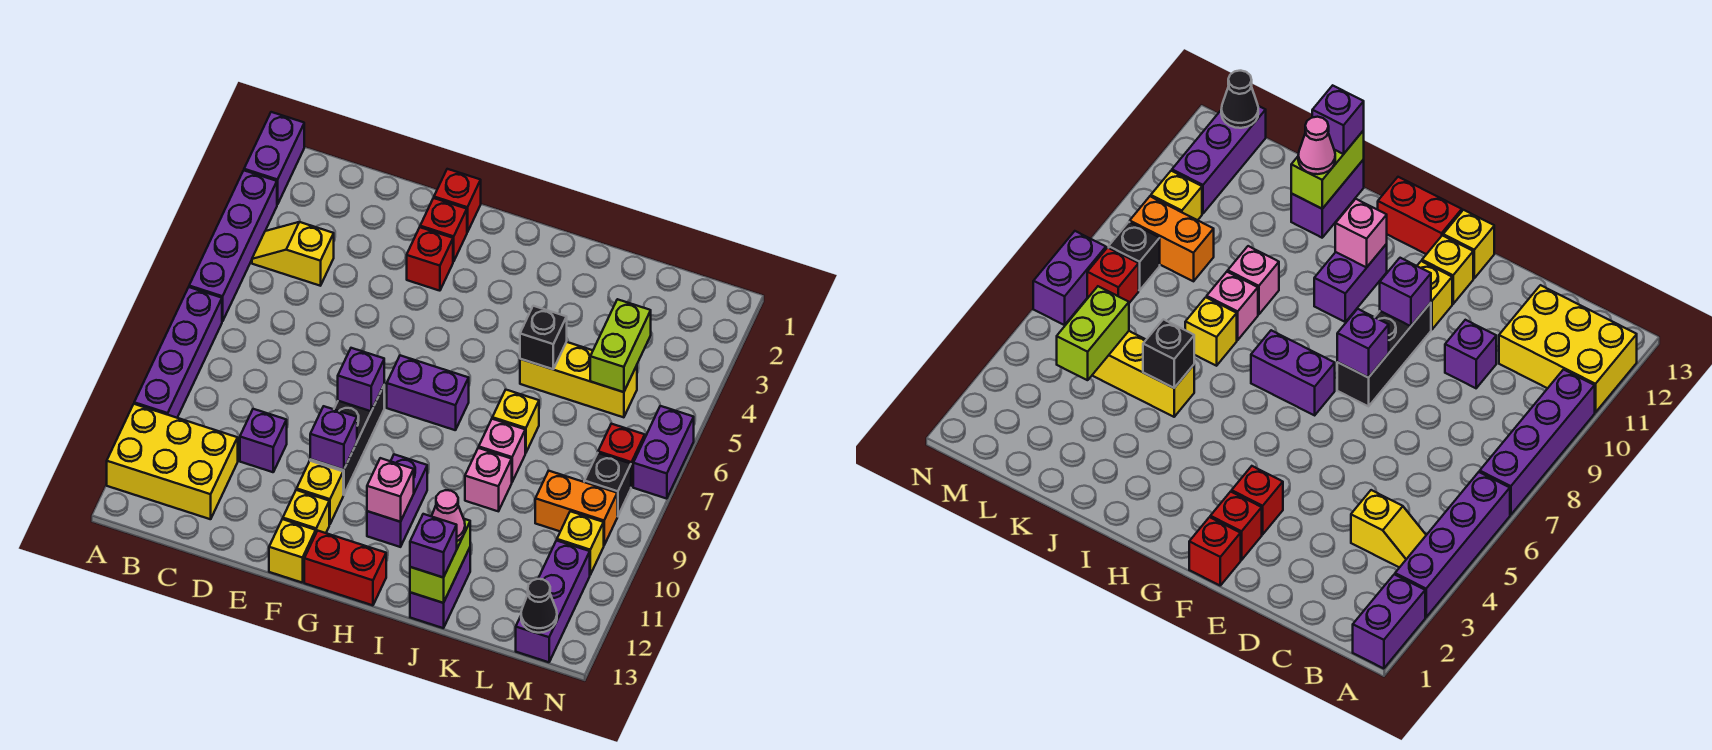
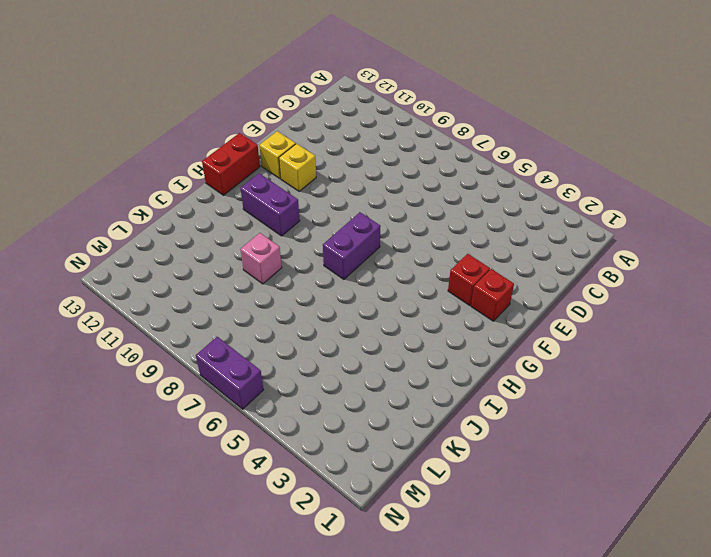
none -> purple brick A1:A2 level 1
none -> purple brick A3:A6 level 1
none -> purple brick A7:A10 level 1
none -> yellow brick A11:C12 level 1

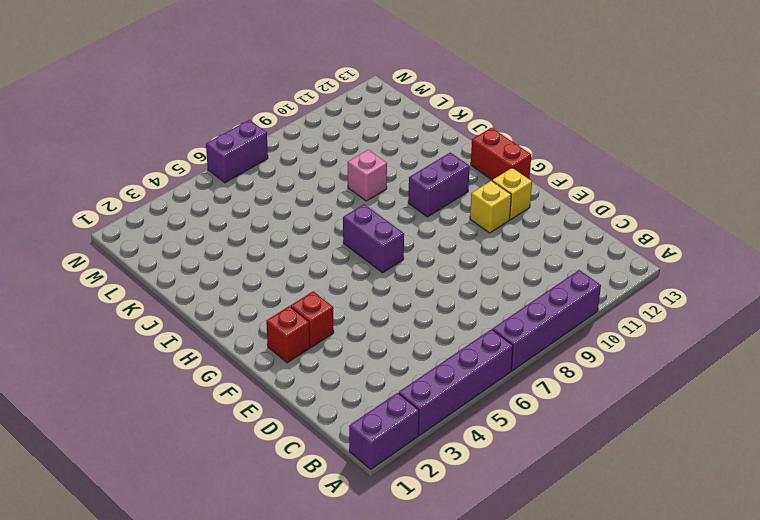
none -> yellow brick A11:C12 level 1
none -> yellow slope B4:C4 level 1 top C
none -> purple brick D10 level 1
none -> red brick F1 level 1

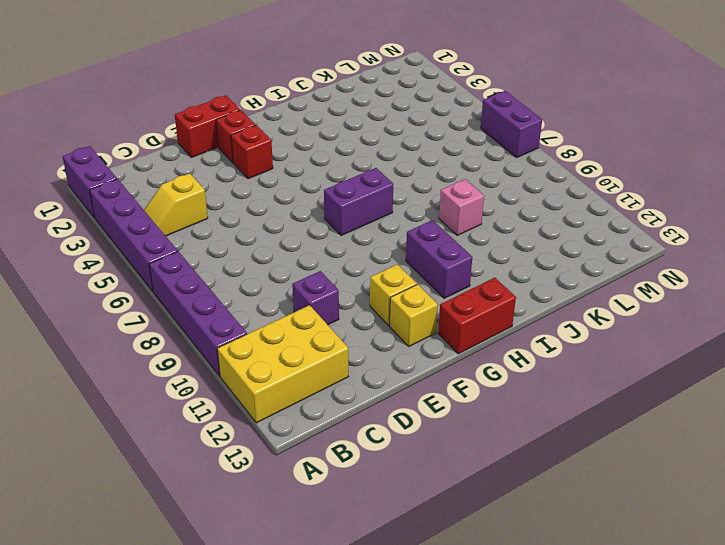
red brick E1:F1 level 1 -> red brick F1 level 1
none -> black brick F8:F10 level 1
none -> yellow brick F13 level 1
none -> yellow brick J5:L5 level 1
none -> yellow brick J7 level 1

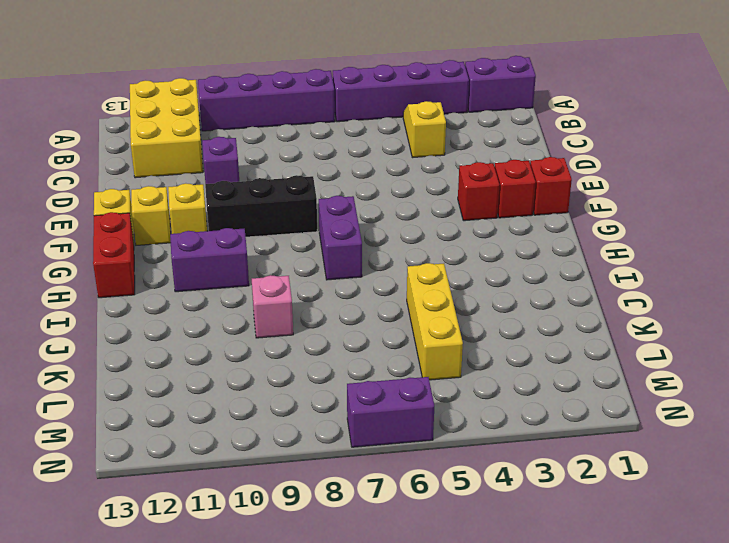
none -> yellow brick J7 level 1
none -> pink brick J8 level 1
none -> purple brick J12:J13 level 1
none -> orange brick L9:M9 level 1

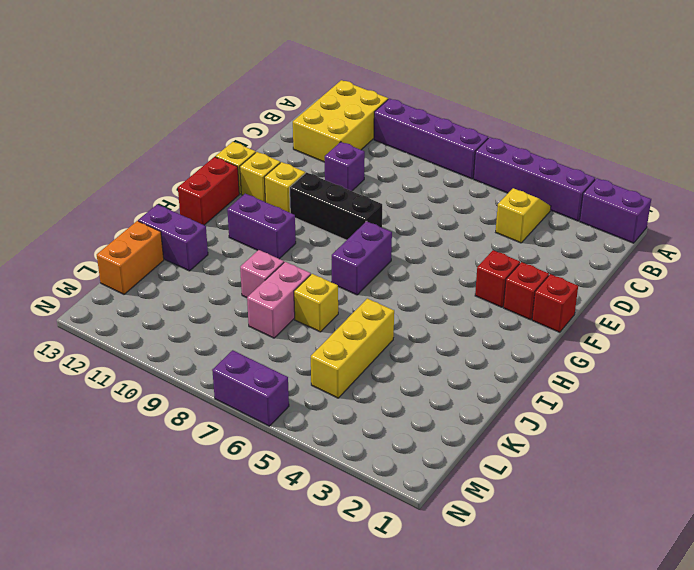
pink brick J8:K8 level 1 -> pink brick J8 level 1
orange brick K13:L13 level 1 -> orange brick L9:M9 level 1
none -> red brick M7 level 1
none -> black brick M8 level 1
none -> yellow brick M10 level 1
none -> purple brick M11:M13 level 1

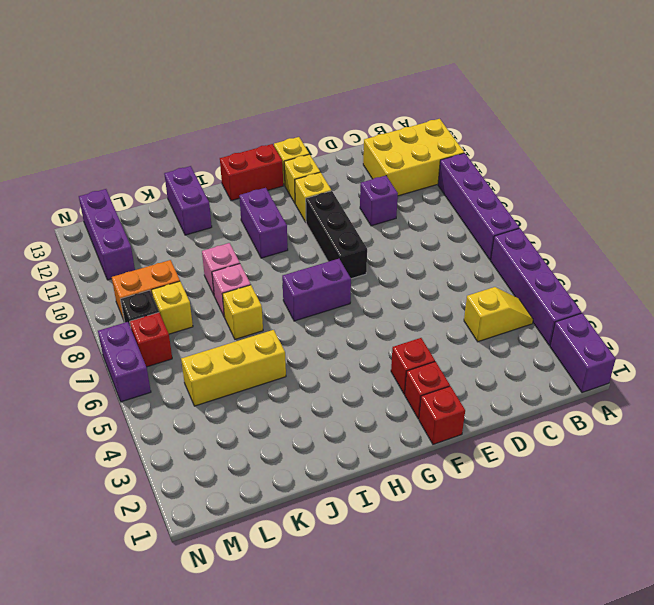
yellow brick L8 level 1 -> yellow brick M10 level 1
none -> purple brick F8 level 2
none -> purple brick F10 level 2
none -> pink brick H11 level 2
none -> black brick J5 level 2

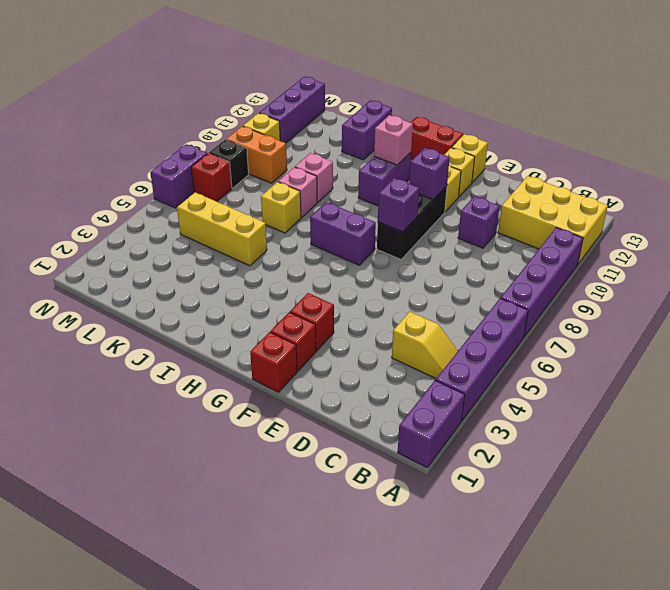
none -> black brick J5 level 2
none -> lime brick J12:J13 level 2
none -> lime brick L4:L5 level 2
none -> black cone M13 level 2

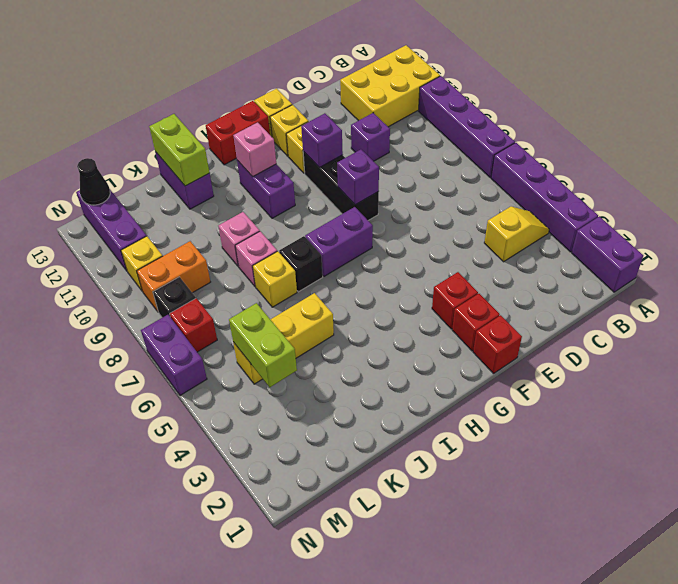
black brick I7 level 1 -> black brick J5 level 2
none -> pink cone J12 level 3
none -> purple brick J13 level 3

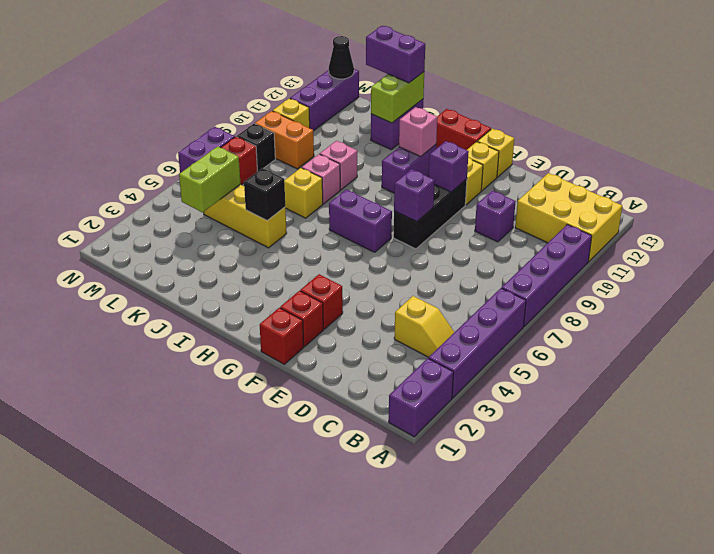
purple brick J13:K13 level 3 -> purple brick J13 level 3
none -> pink cone J12 level 3

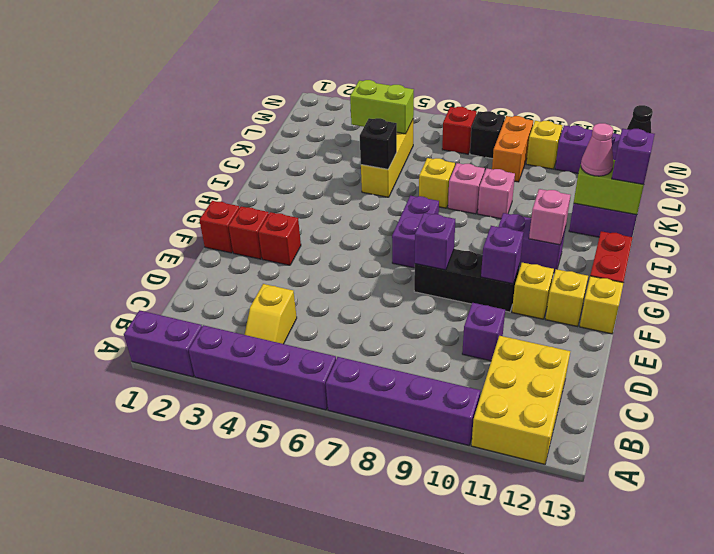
none -> purple brick N6:N7 level 1

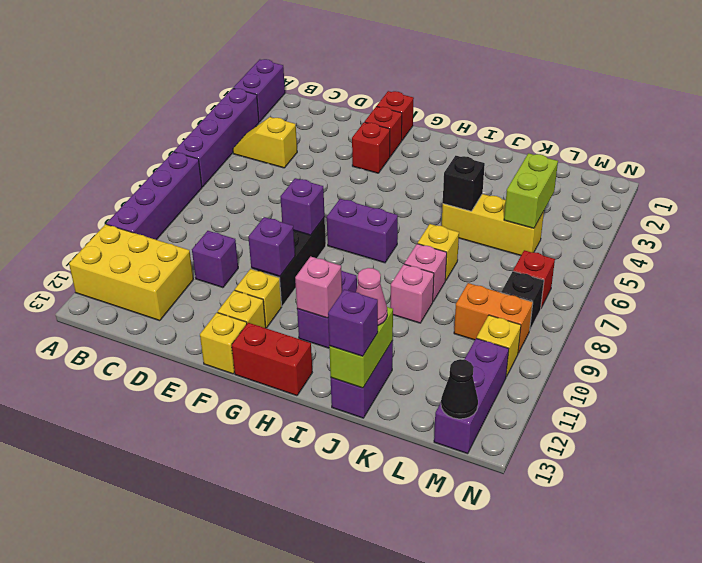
none -> purple brick N6:N7 level 1

